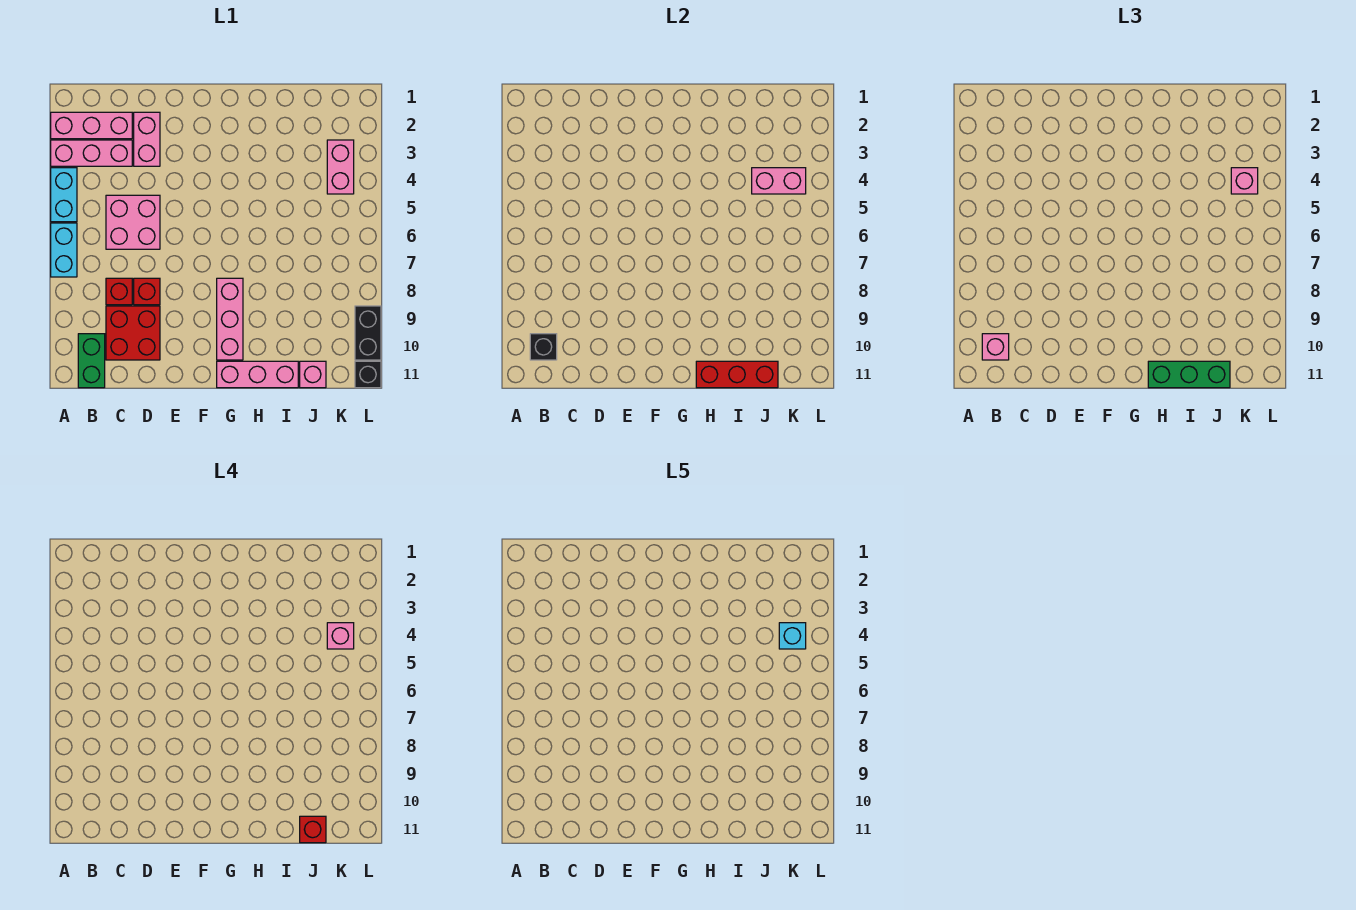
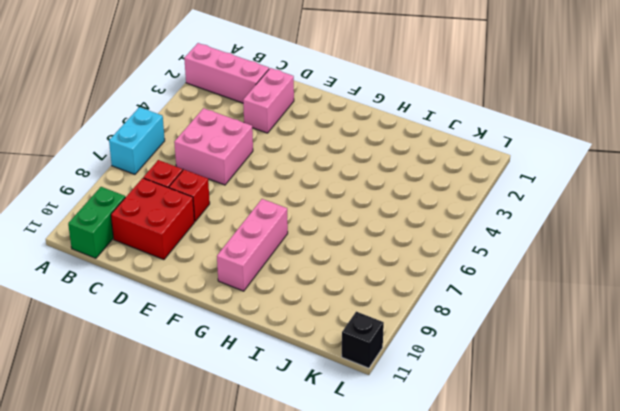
none -> pink brick A3:C3 level 1
none -> cyan brick A4:A5 level 1
none -> pink brick G11:I11 level 1

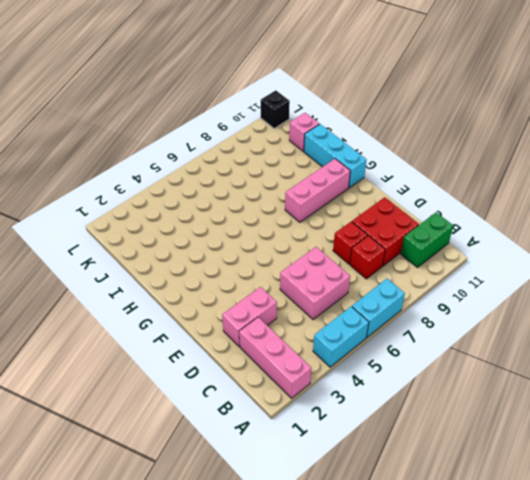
cyan brick G11:I11 level 1 -> pink brick G11:I11 level 1
none -> pink brick A3:C3 level 1
none -> pink brick K3:K4 level 1
none -> black brick L9:L10 level 1

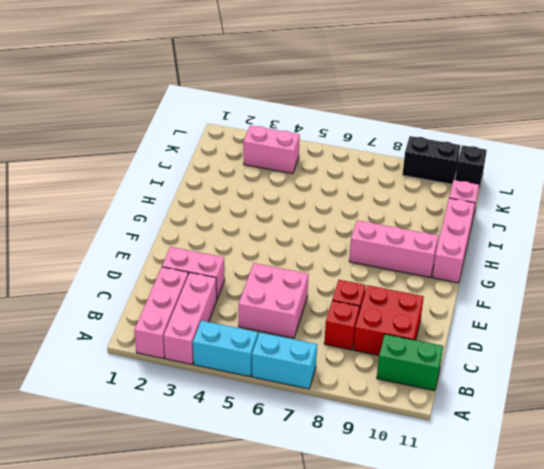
none -> black brick B10 level 2
none -> red brick H11:J11 level 2
none -> pink brick J4:K4 level 2

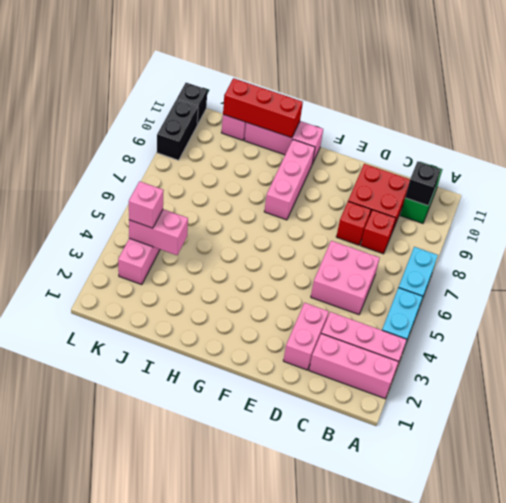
none -> pink brick B10 level 3
none -> green brick H11:J11 level 3
none -> red brick J11 level 4

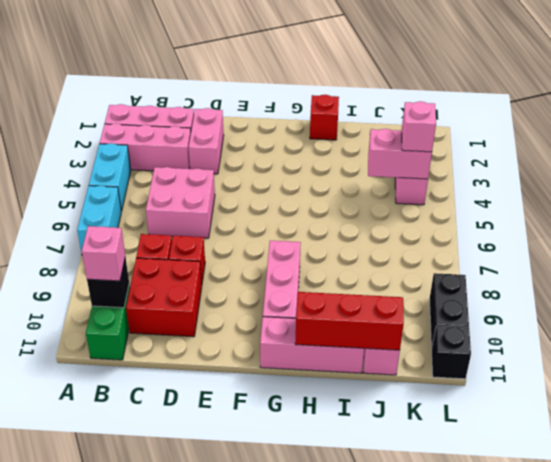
red brick H1 level 1 -> red brick J11 level 4
none -> green brick H11:J11 level 3
none -> pink brick K4 level 4
none -> cyan brick K4 level 5

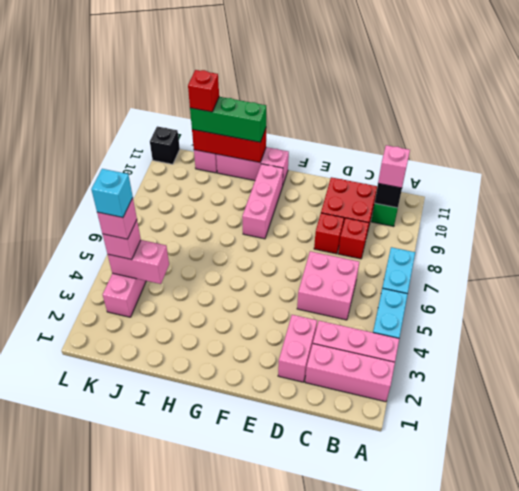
none -> black brick L9:L10 level 1

